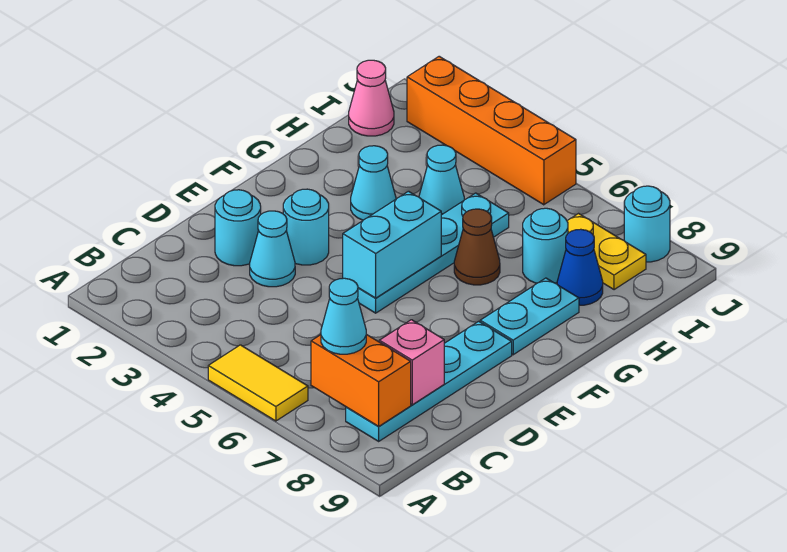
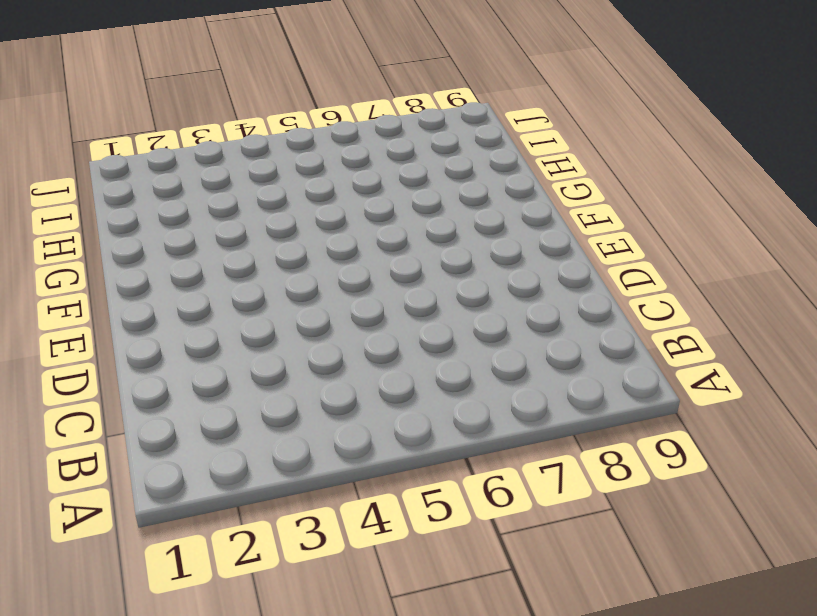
none -> yellow tile A5:A6 level 1
none -> cyan plate B8:E8 level 1
none -> cyan round brick D2 level 1

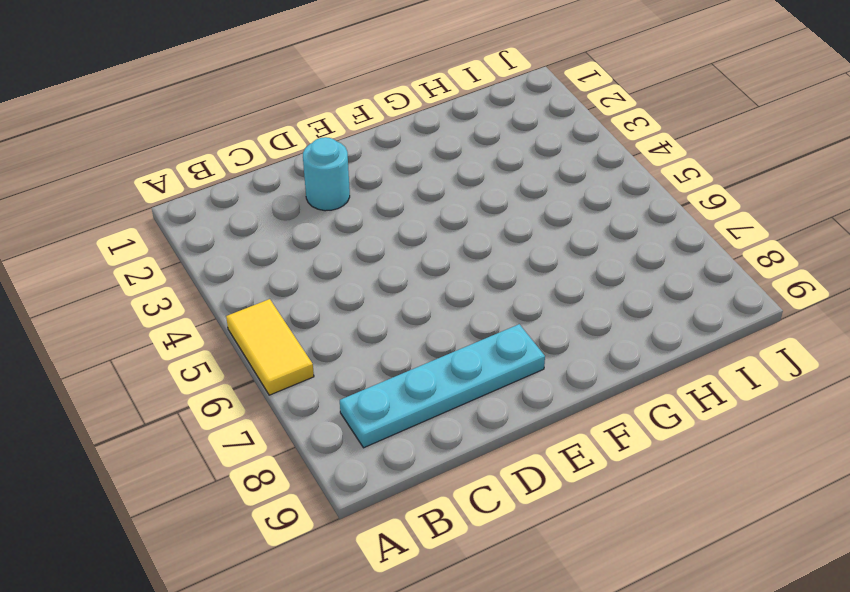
none -> cyan cone D3 level 1
none -> cyan round brick E3 level 1
none -> cyan plate E5:H5 level 1

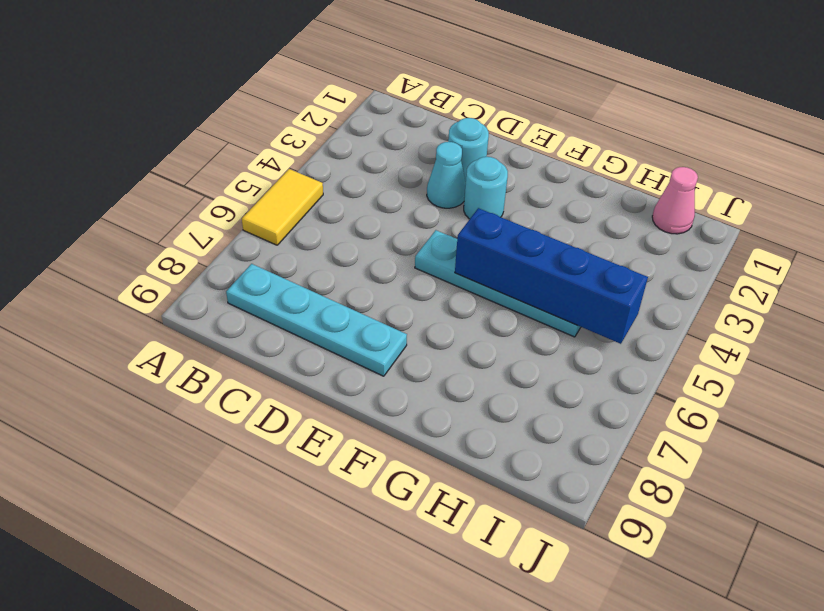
blue brick F5:I5 level 2 -> cyan brick E5:F5 level 2
none -> cyan plate F8:G8 level 1
none -> cyan cone G3 level 1
none -> brown cone G6 level 1

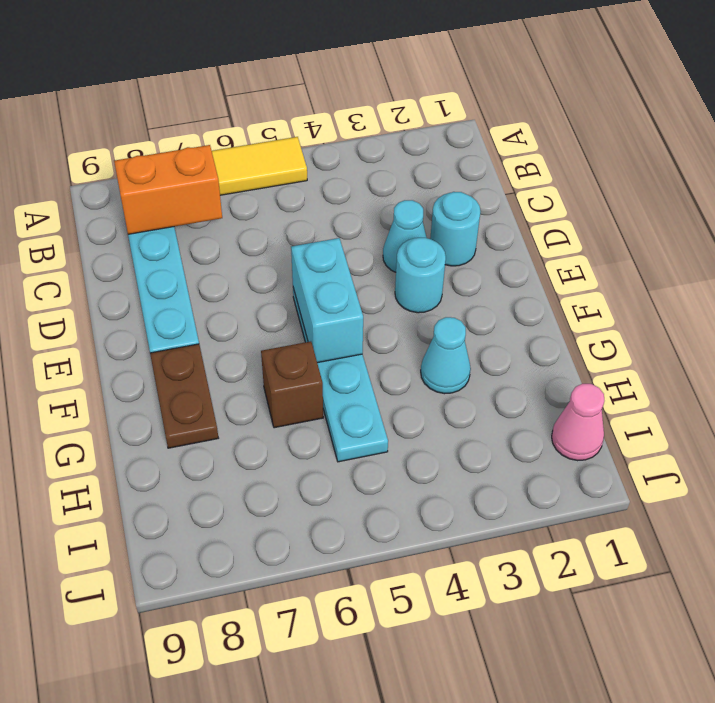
brown plate F8:G8 level 1 -> cyan plate F8:G8 level 1
brown brick G6 level 1 -> brown cone G6 level 1
none -> cyan cone H4 level 1
none -> cyan round brick H7 level 1
none -> blue cone H8 level 1

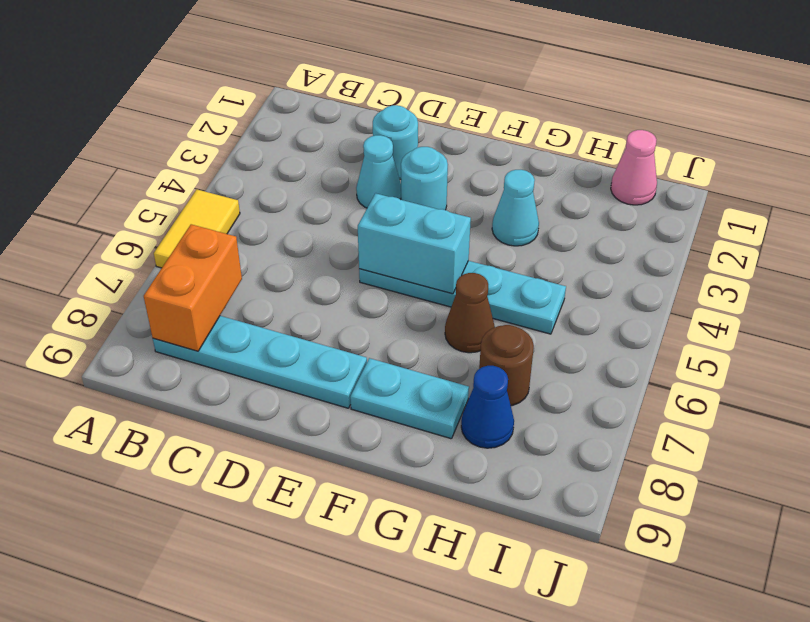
brown round brick H7 level 1 -> cyan round brick H7 level 1
none -> cyan cone H4 level 1
none -> yellow plate I7:I8 level 1
none -> orange brick J2:J5 level 1

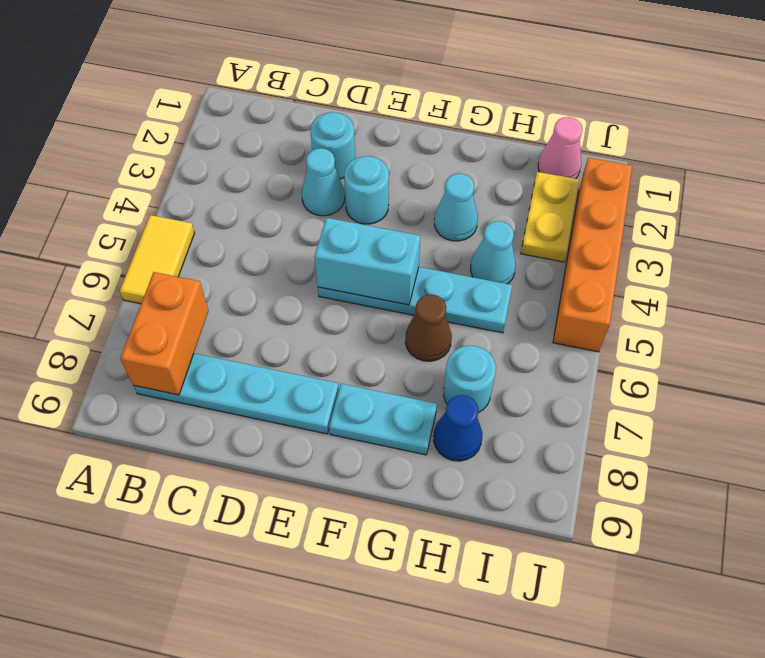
yellow plate I2:I3 level 1 -> yellow plate I7:I8 level 1
none -> cyan round brick J8 level 1
none -> pink brick C8 level 2
none -> cyan cone B7 level 3

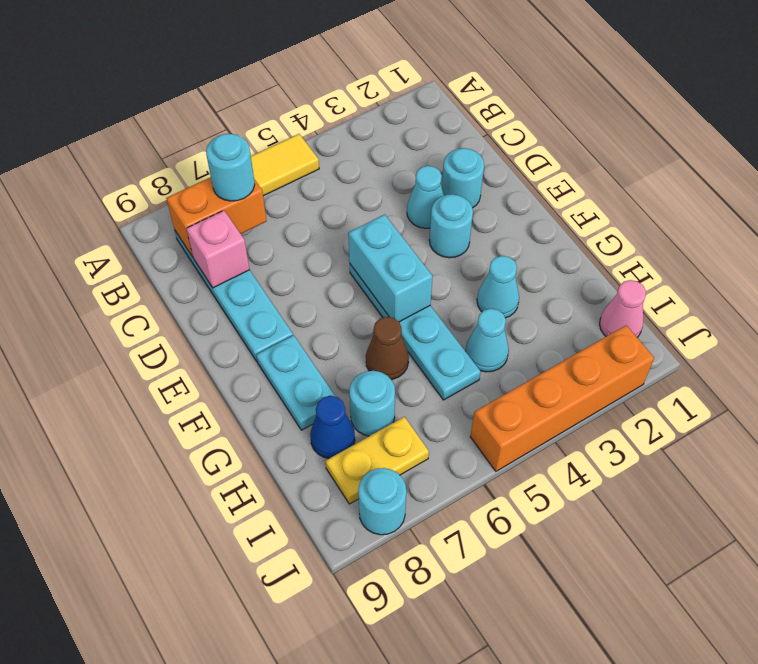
cyan round brick B7 level 3 -> cyan cone B7 level 3

